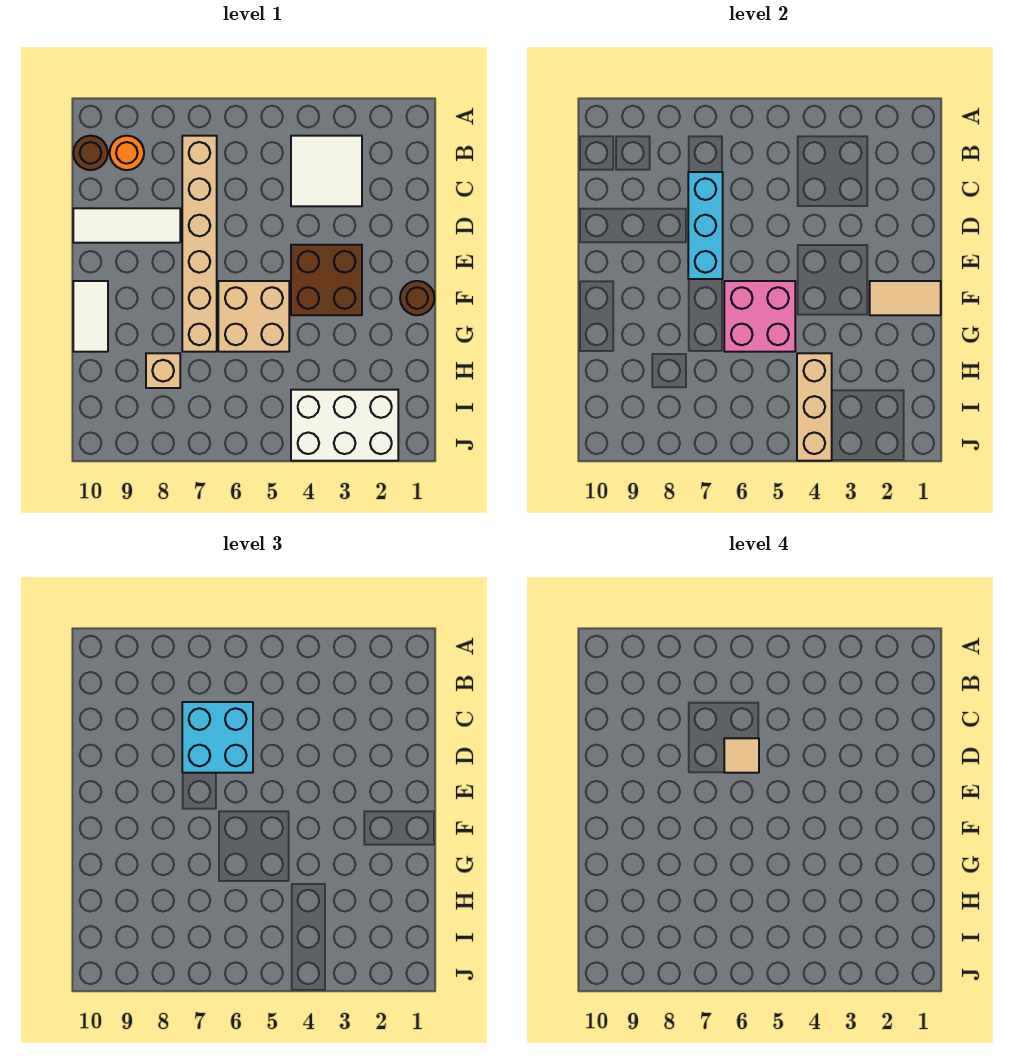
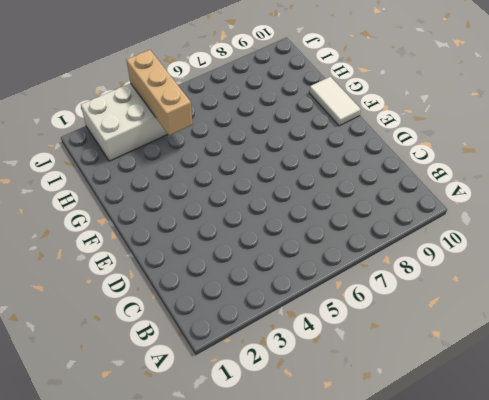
none -> white tile B3:C4 level 1
none -> tan brick B7:G7 level 1
none -> orange round brick B9 level 1

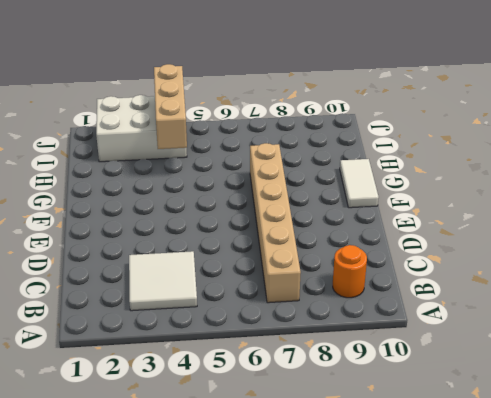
none -> brown round brick B10 level 1
none -> white tile D8:D10 level 1
none -> brown brick E3:F4 level 1

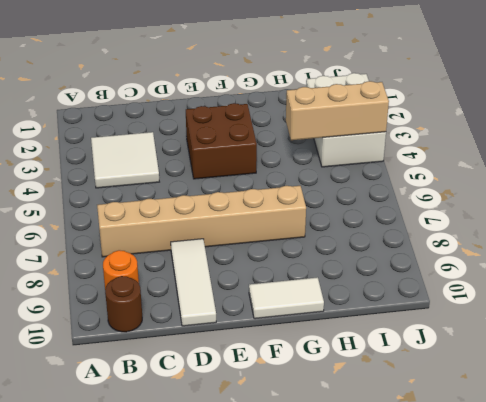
none -> brown round brick F1 level 1
none -> tan brick F5:G6 level 1
none -> tan brick H8 level 1

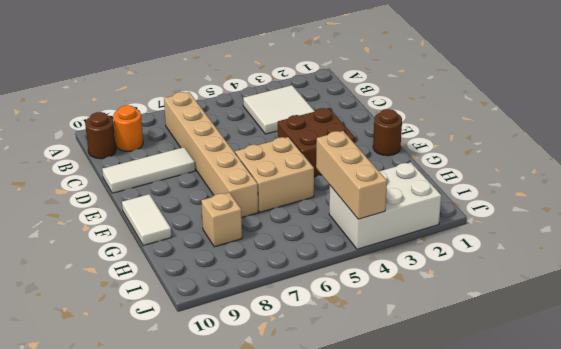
none -> cyan brick C7:E7 level 2
none -> tan tile F1:F2 level 2
none -> pink brick F5:G6 level 2

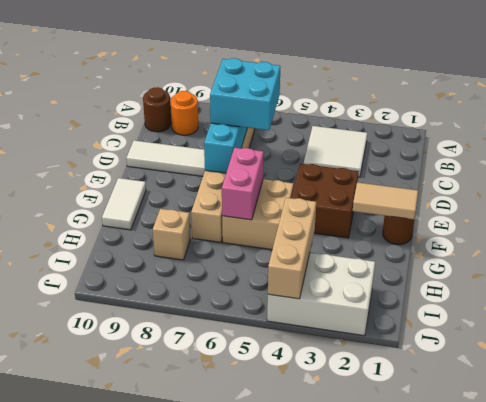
pink brick F6:G6 level 2 -> pink brick F5:G6 level 2
none -> tan tile D6 level 4

